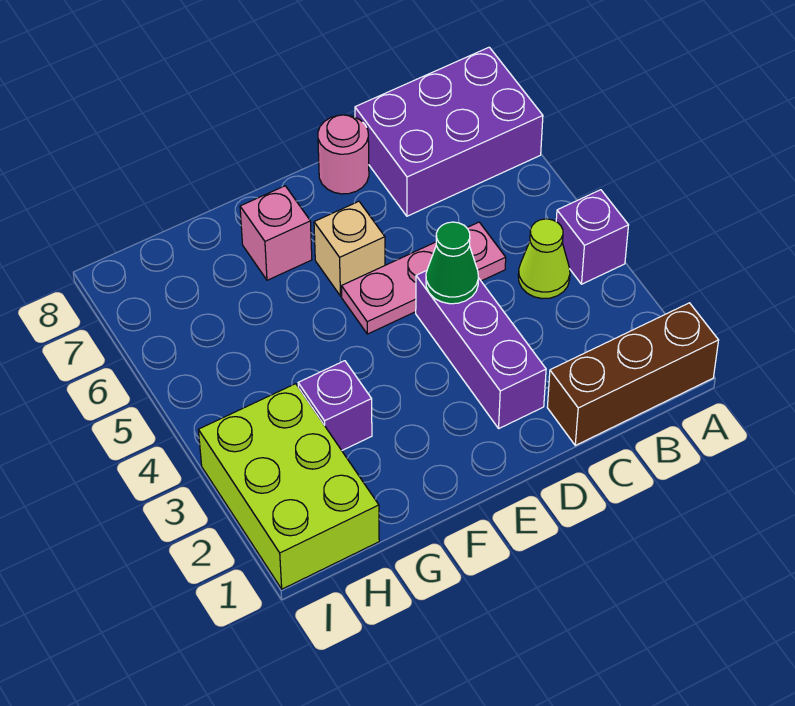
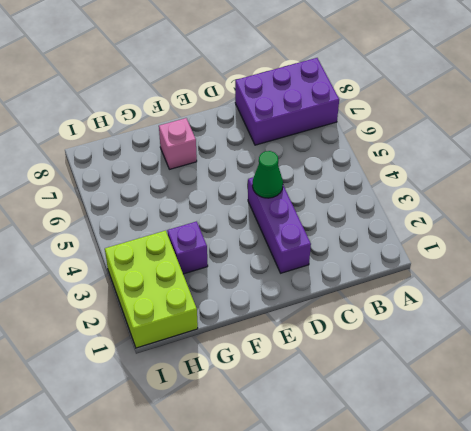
none -> brown brick A1:C1 level 1
none -> purple brick A4 level 1
none -> lime cone B4 level 1

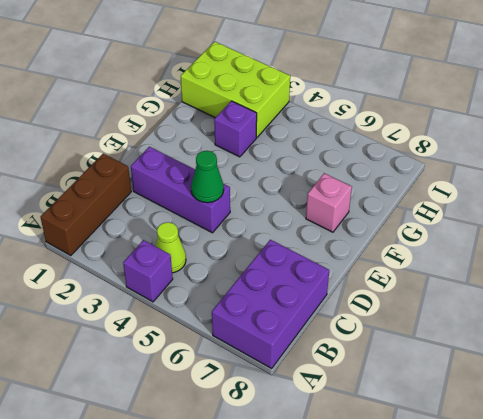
none -> pink plate C5:E5 level 1
none -> pink round brick D8 level 1
none -> tan brick E6 level 1

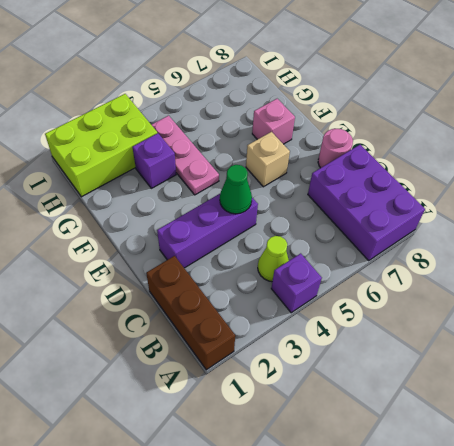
pink plate F4:H4 level 1 -> pink plate C5:E5 level 1

